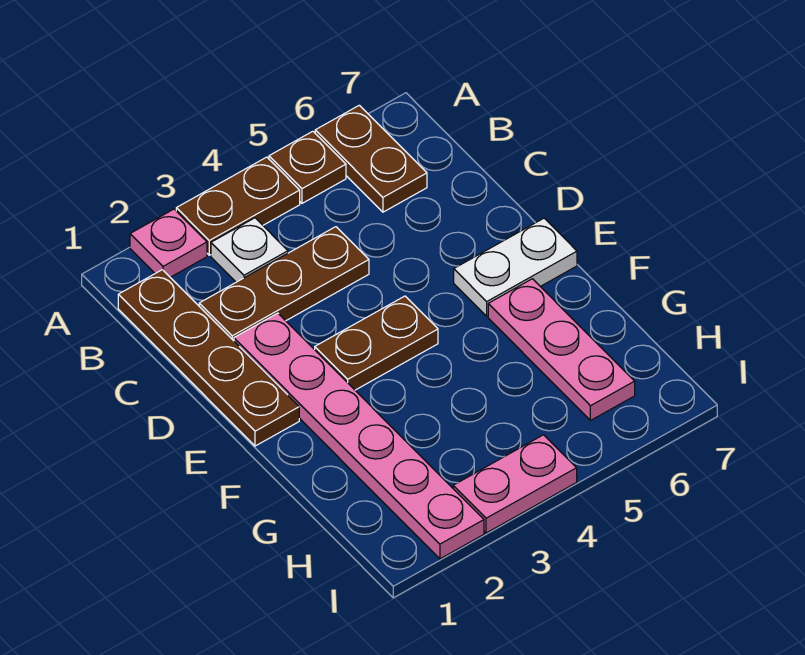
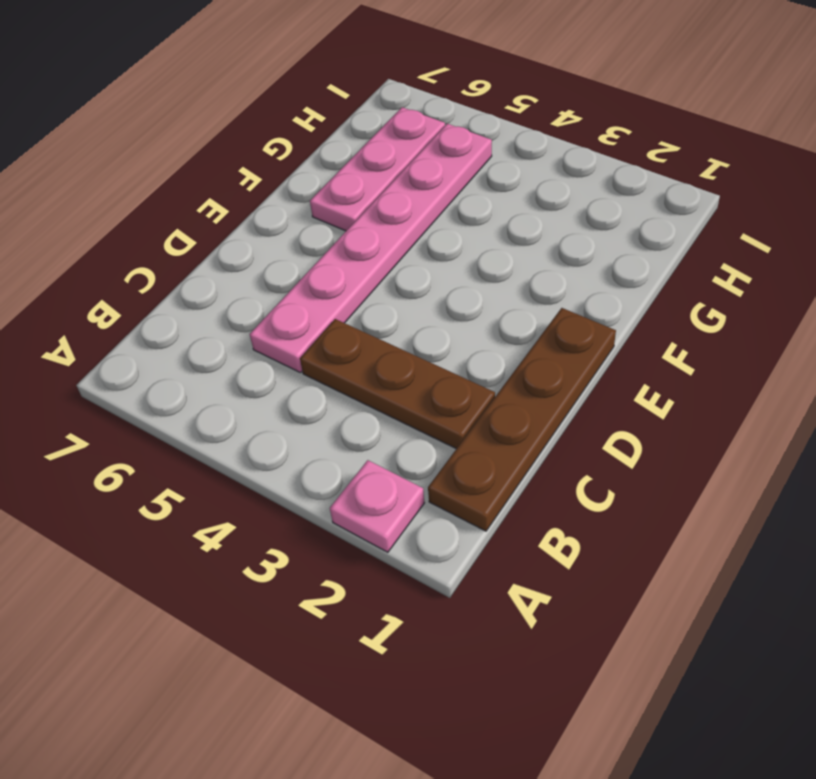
pink plate C5:H5 level 1 -> pink plate D2:I2 level 1
none -> brown plate A3:A4 level 1
none -> brown plate A5 level 1
none -> brown plate A6:B6 level 1

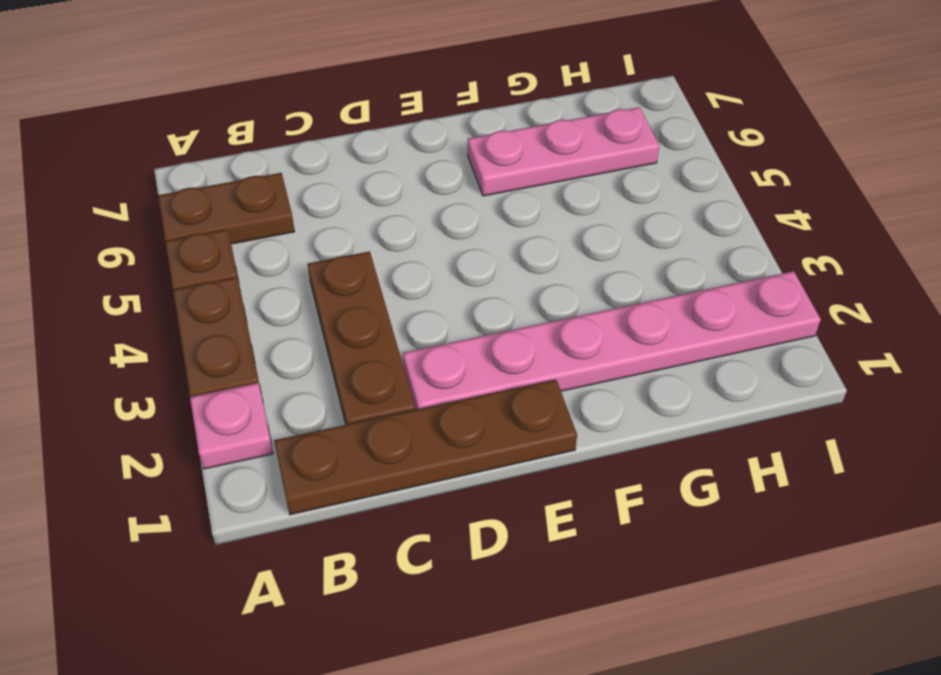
none -> white plate B3 level 1
none -> brown plate E3:E4 level 1
none -> white plate E6:E7 level 1

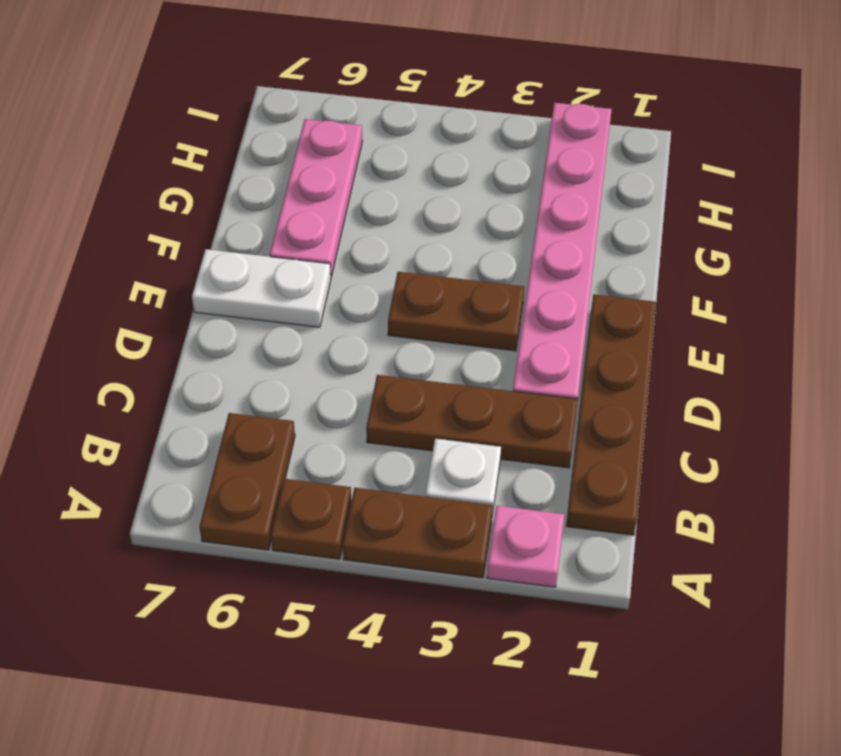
none -> pink plate I3:I4 level 1

